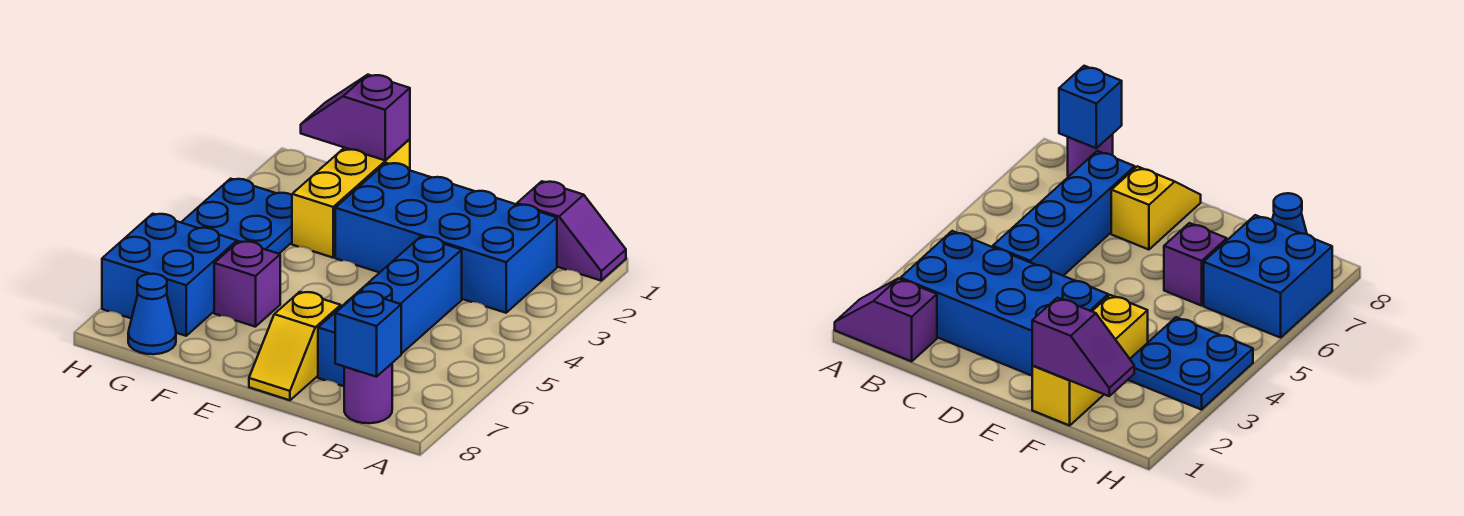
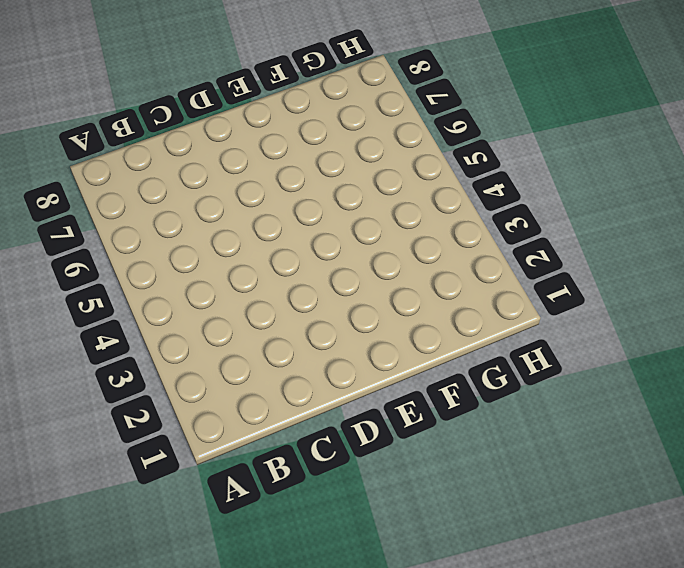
none -> purple slope A1:B1 level 1 top B
none -> blue brick B2:E3 level 1
none -> purple round brick B8 level 1

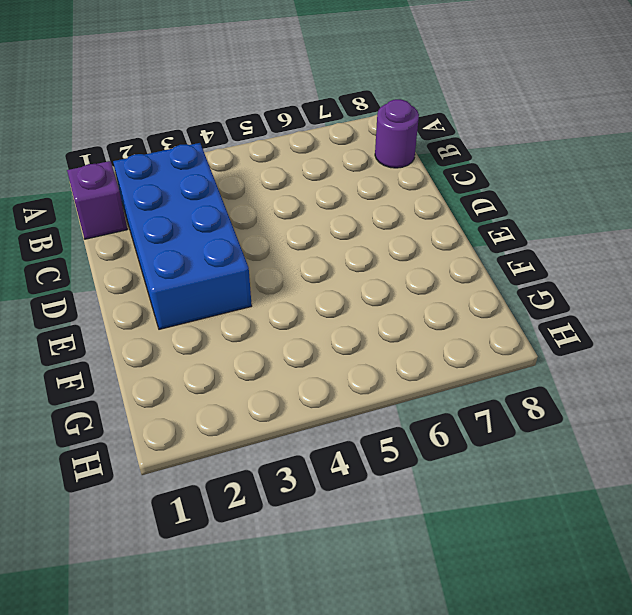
none -> blue brick C4:C7 level 1
none -> yellow slope D7:D8 level 1 top 7
none -> yellow brick F1:F3 level 1

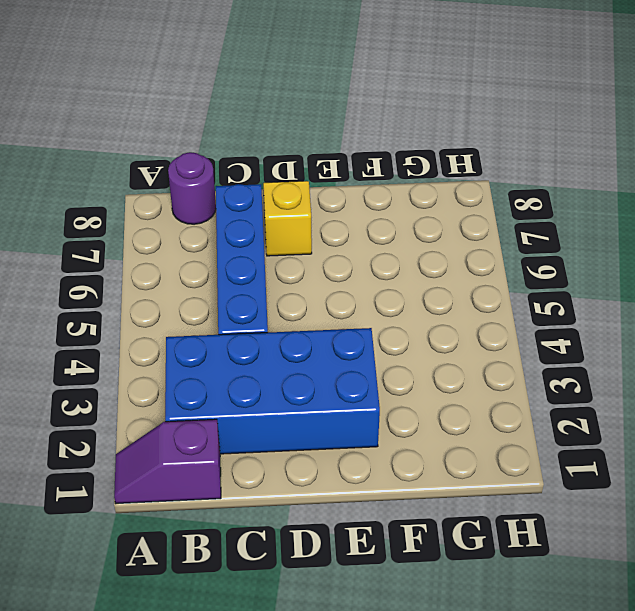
none -> yellow brick F1:F3 level 1
none -> purple brick F6 level 1
none -> blue plate G3:H4 level 1

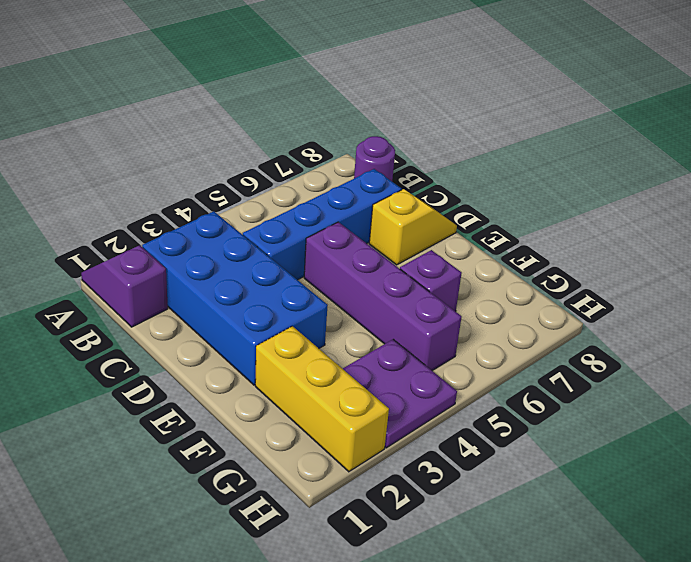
purple brick D5:G5 level 1 -> none
yellow brick F2:H2 level 1 -> yellow brick F1:F3 level 1
purple plate G3:H4 level 1 -> blue plate G3:H4 level 1
none -> blue brick G6:H7 level 1
none -> blue cone G8 level 1
none -> blue brick B8 level 2

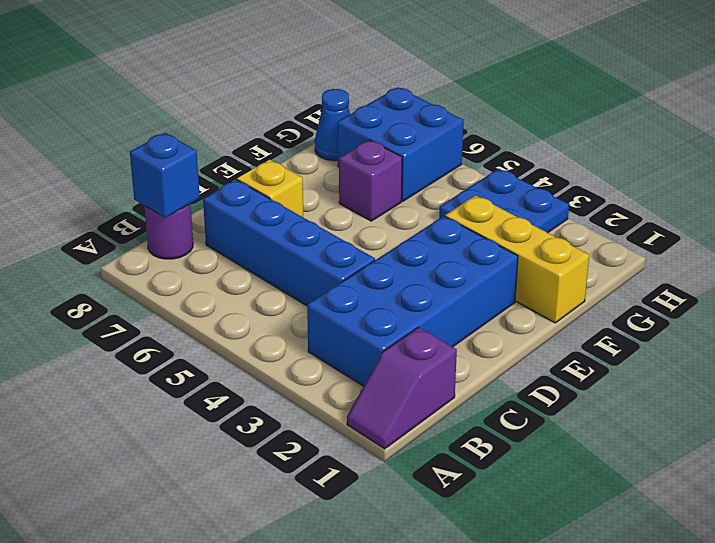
none -> purple slope F1:G1 level 2 top F

